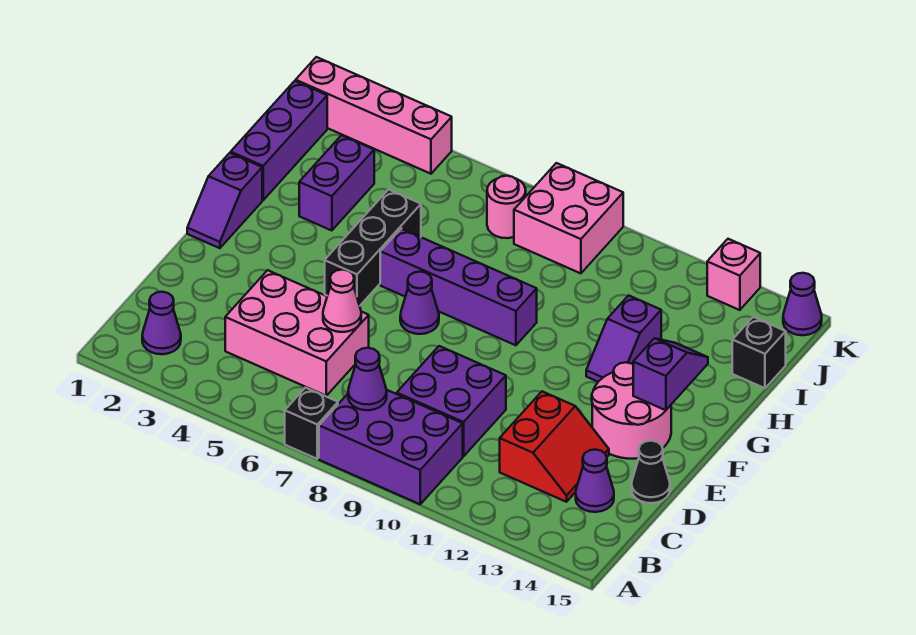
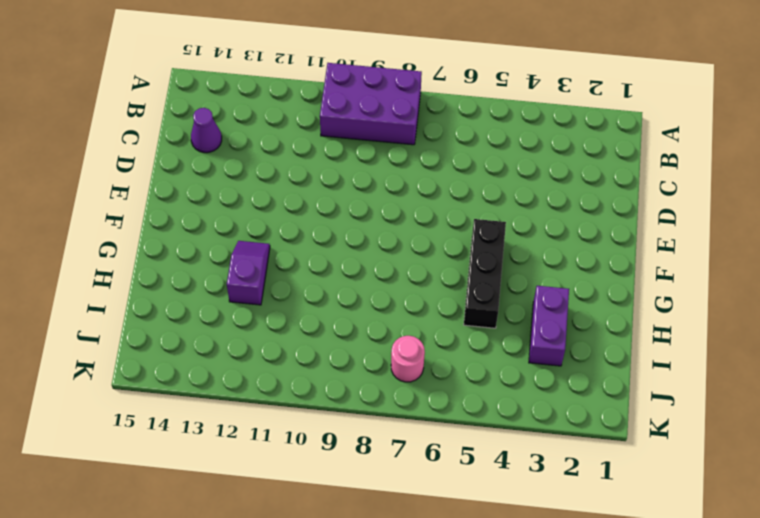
none -> black brick A7 level 1
none -> purple cone B2 level 1
none -> pink brick C4:D6 level 1

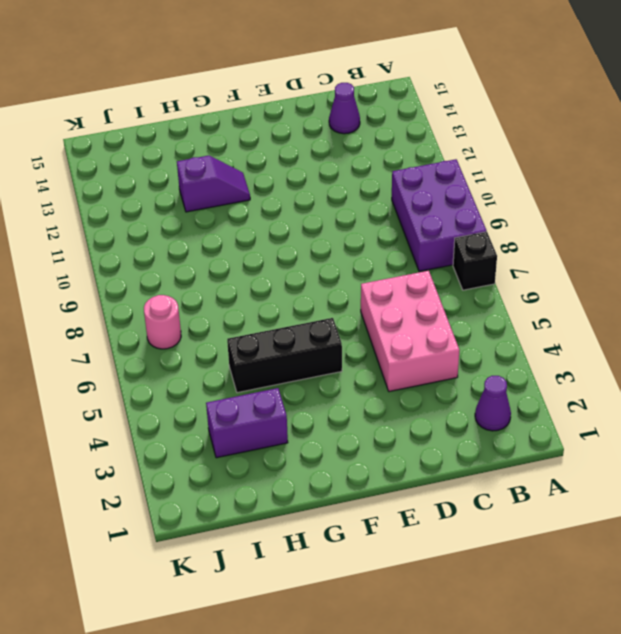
none -> purple brick C9:D10 level 1
none -> red slope C12:D13 level 1 top 12
none -> black cone D15 level 1

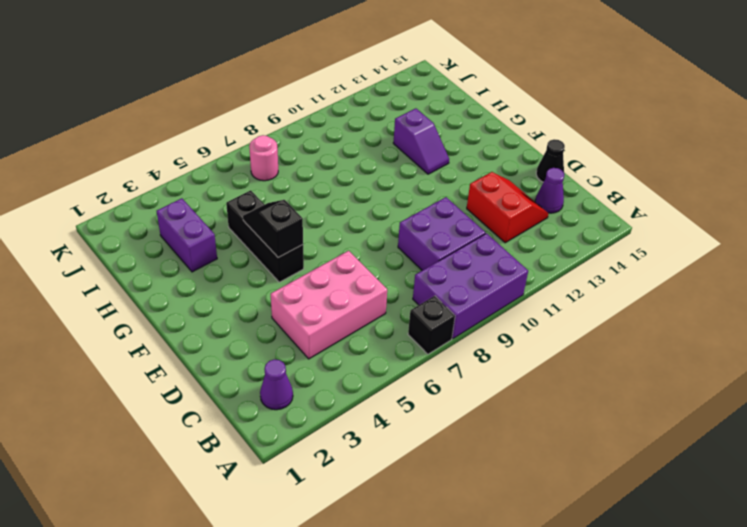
black slope F5:G5 level 2 top F -> none
none -> pink round brick E13:F14 level 1
none -> purple slope F1:G1 level 1 top G
none -> purple cone F7 level 1

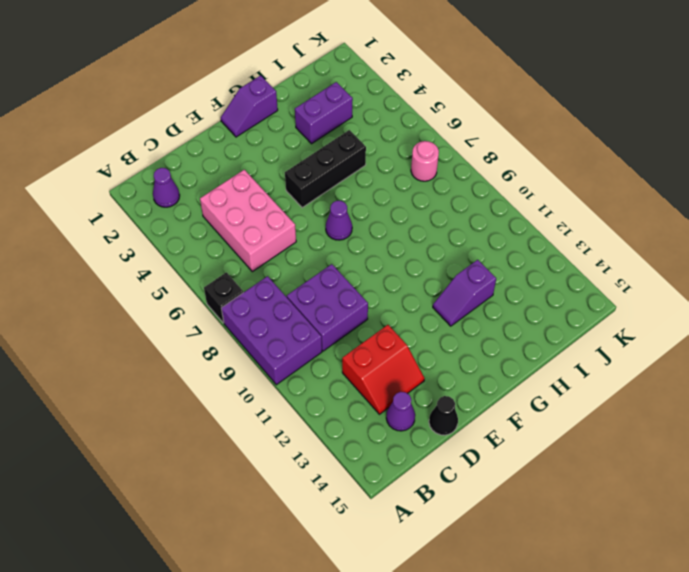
none -> pink round brick E13:F14 level 1
none -> purple brick G6:G9 level 1
none -> purple brick H1:J1 level 1

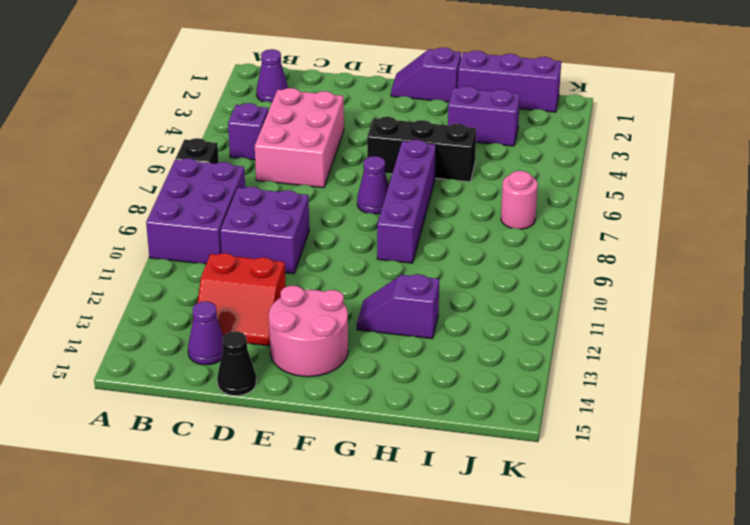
purple brick B5 level 1 -> none
none -> black brick I15 level 1
none -> pink brick J8:K9 level 1
none -> pink brick K1:K4 level 1

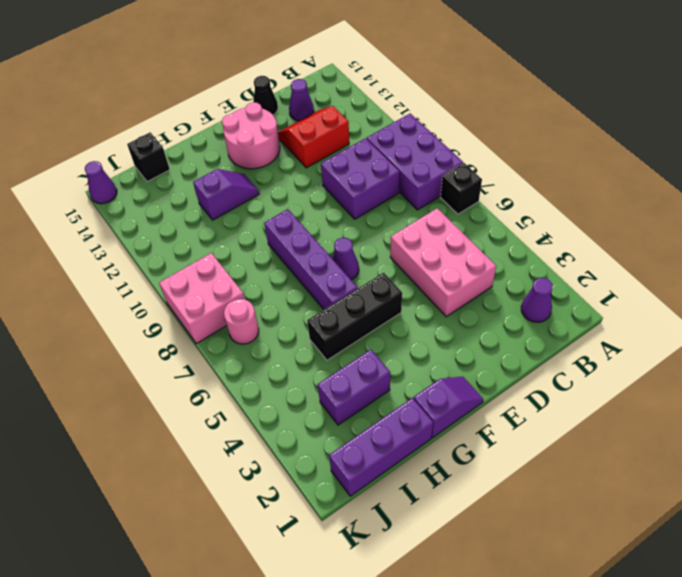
none -> pink brick K1:K4 level 1
none -> pink brick K13 level 1
none -> purple cone B8 level 2

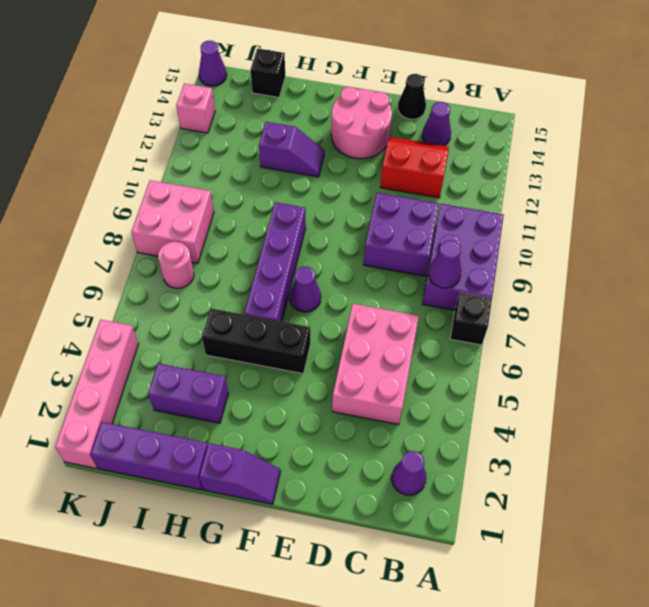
none -> pink cone D6 level 2
none -> purple slope F14:G14 level 2 top F

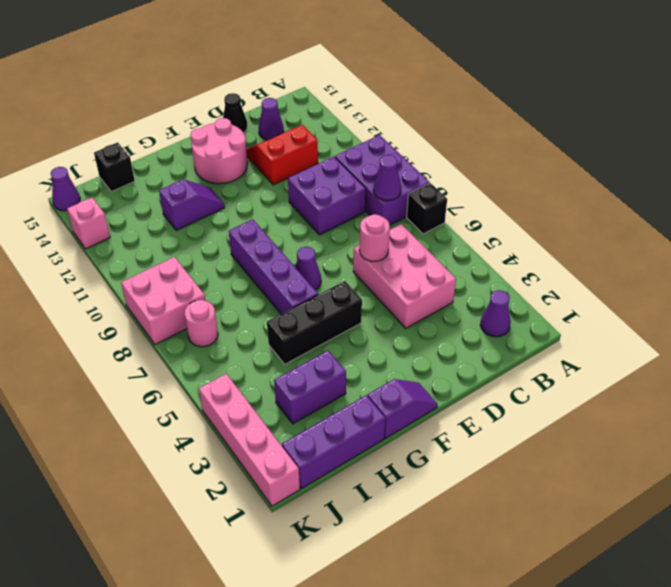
pink round brick D6 level 2 -> pink cone D6 level 2
none -> purple slope F14:G14 level 2 top F

